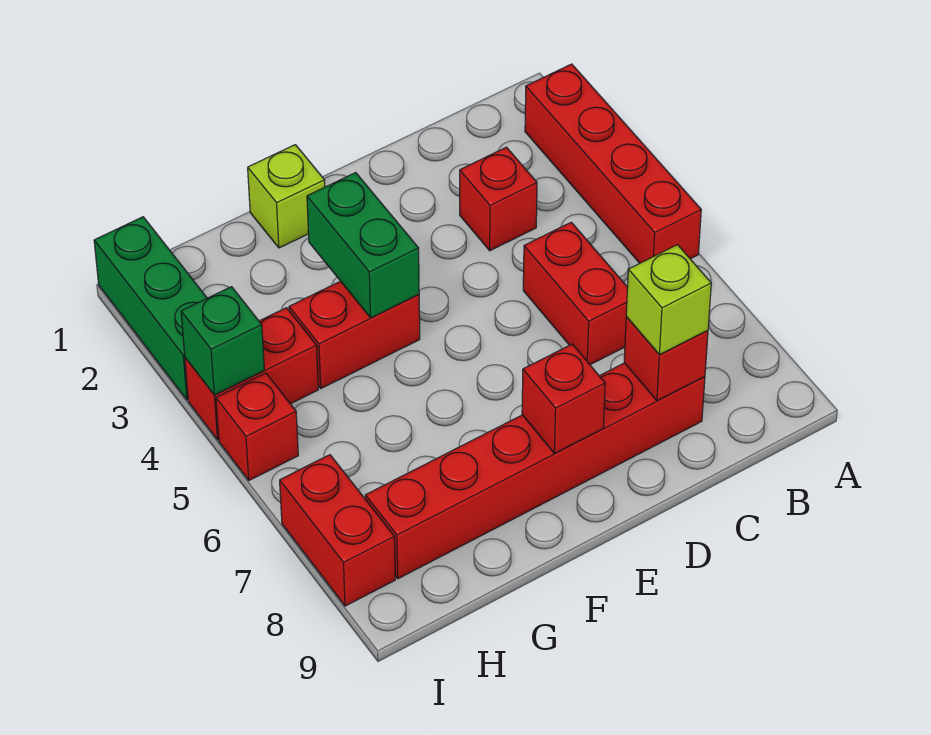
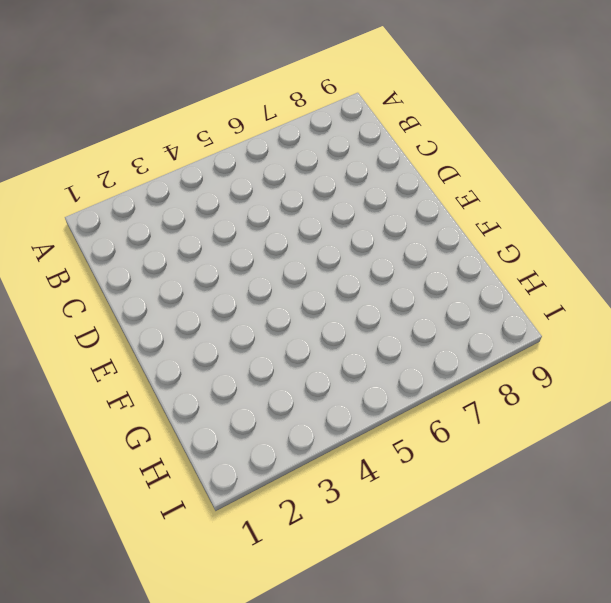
none -> red brick A2:A5 level 1
none -> red brick C3 level 1
none -> red brick C5:C6 level 1

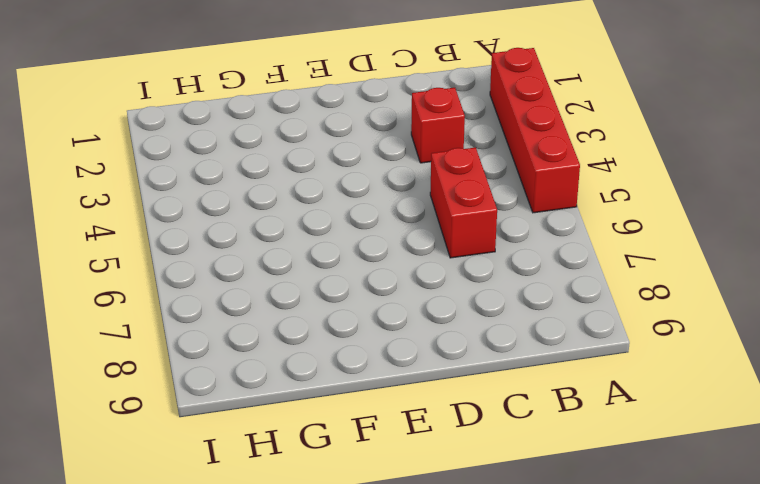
none -> red brick C8:H8 level 1
none -> lime brick F1 level 1
none -> red brick F4:G4 level 1

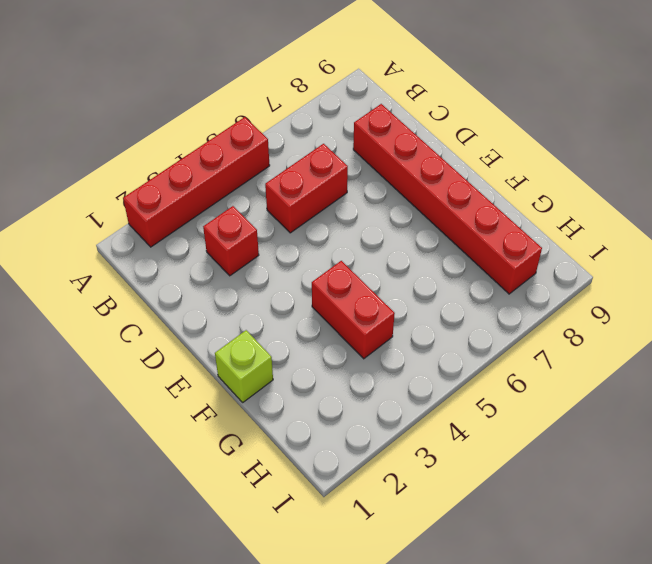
none -> red brick H4:I4 level 1
none -> green brick I1:I3 level 1
none -> red brick I5 level 1

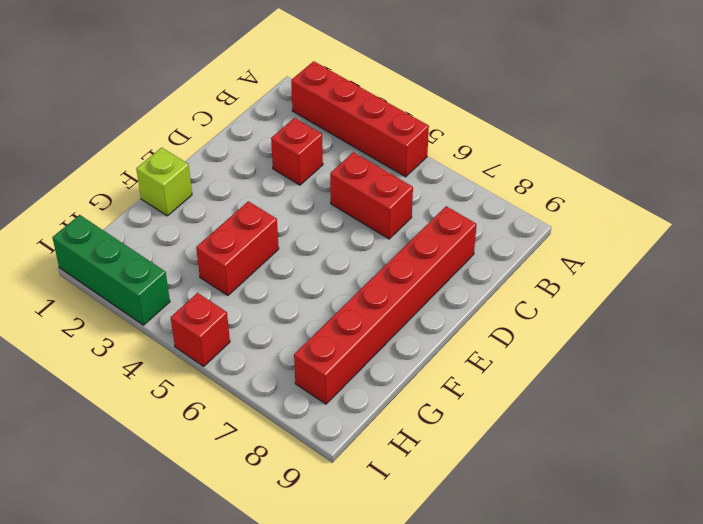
none -> red brick H4:I4 level 1
none -> red brick I7:I8 level 1
none -> red brick C8 level 2

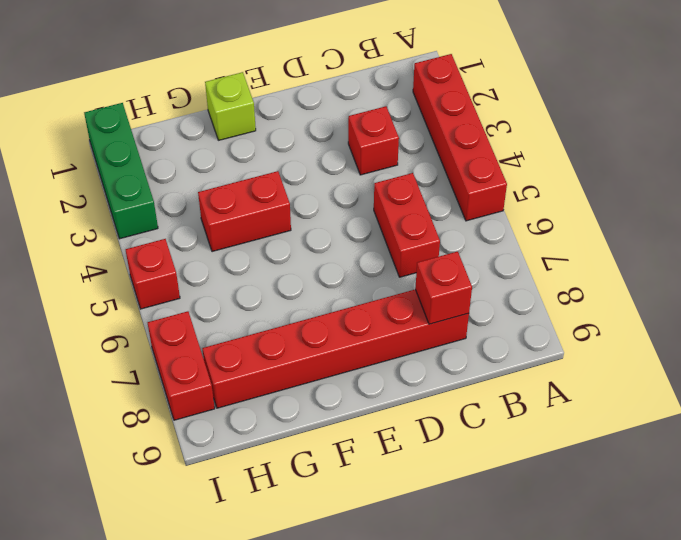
none -> red brick H4:I4 level 1
none -> red brick E8 level 2
none -> green brick F3:F4 level 2

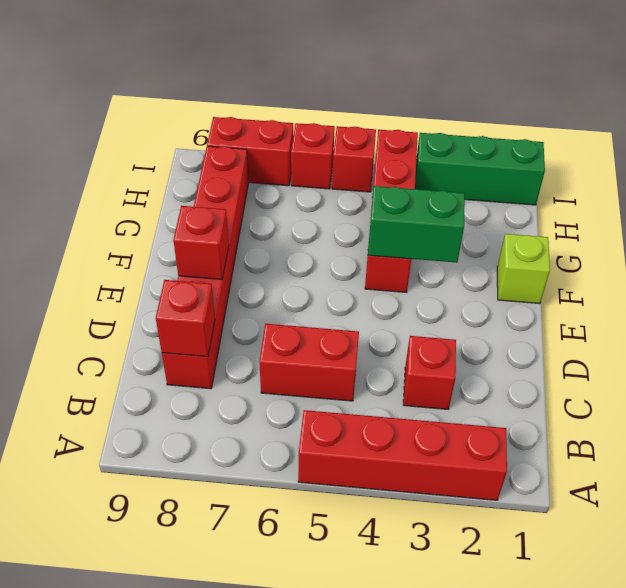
red brick I6 level 1 -> none
none -> green brick I4 level 2
none -> lime brick C8 level 3

